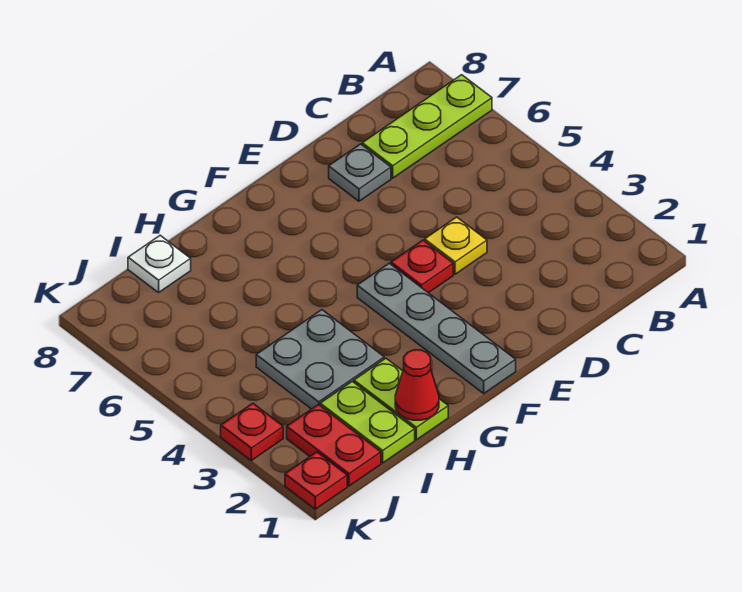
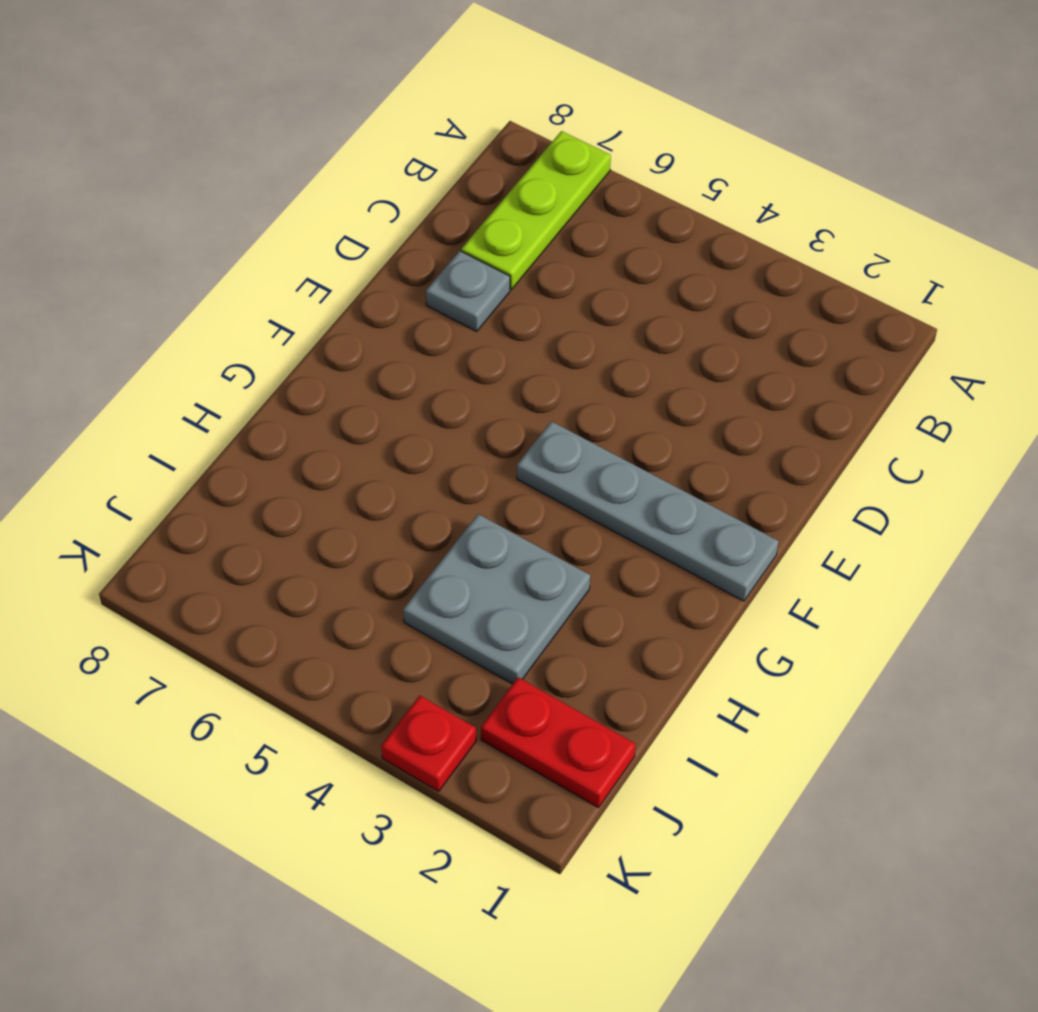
none -> yellow plate D4 level 1
none -> red plate E4 level 1
none -> lime plate H1:H2 level 1

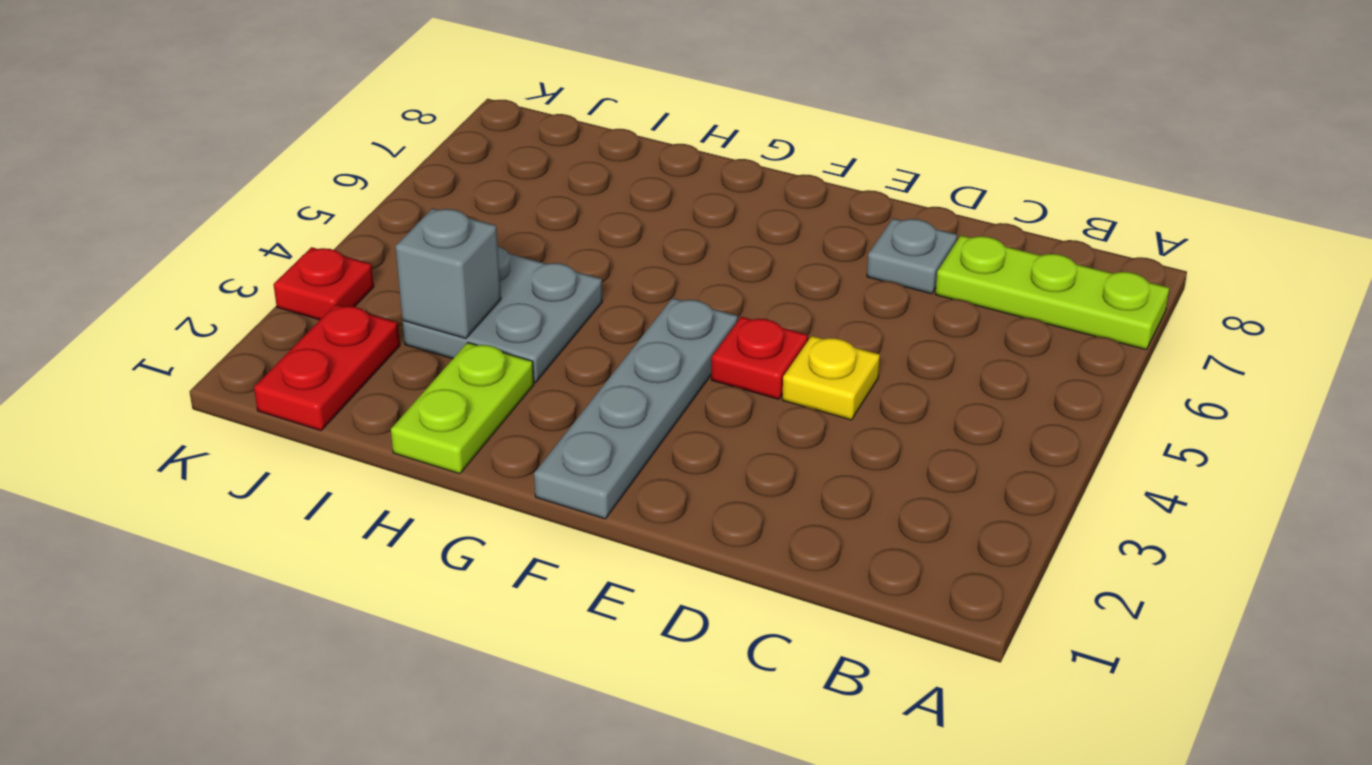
grey brick I3 level 2 -> none
none -> lime plate I1:I2 level 1
none -> white plate I8 level 1
none -> red plate K1 level 1

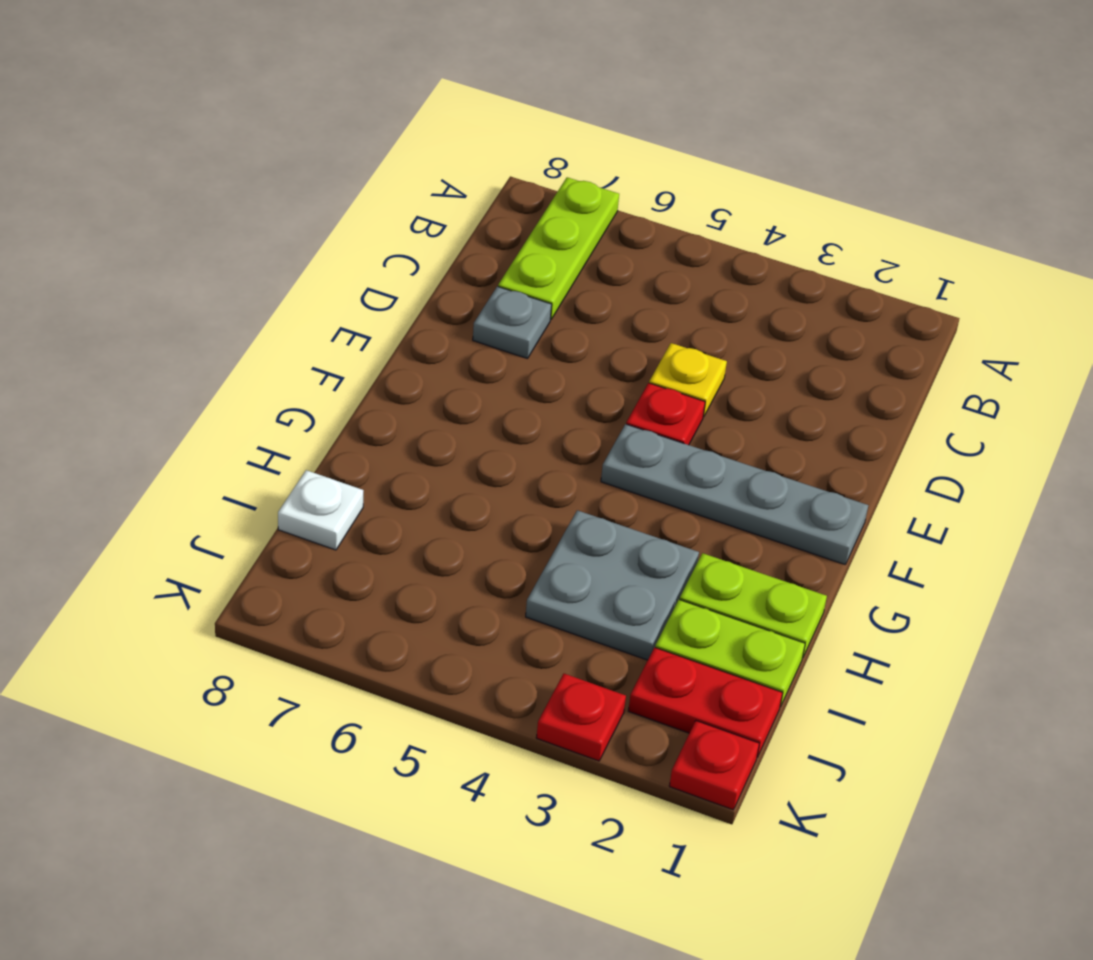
none -> red cone H1 level 2

